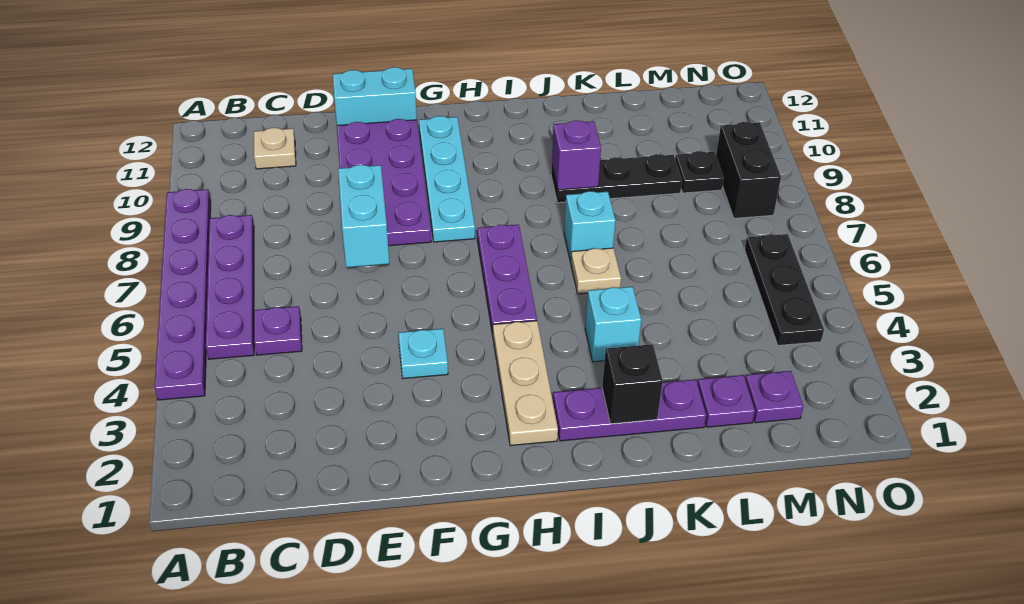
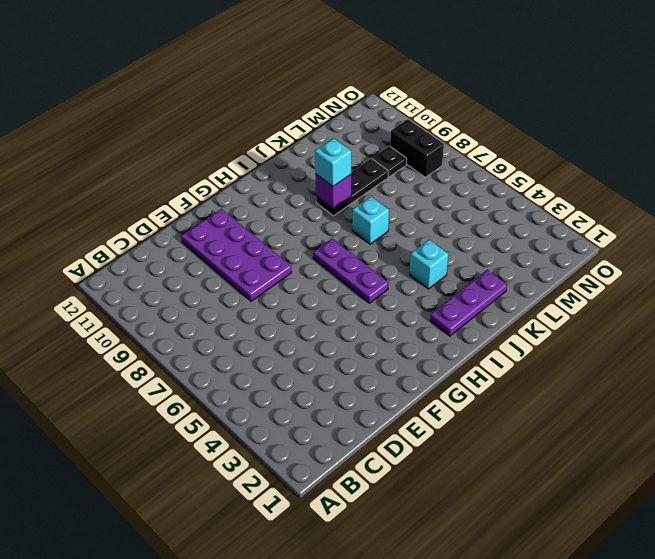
cyan brick J9 level 3 -> none
none -> purple plate A4:A9 level 1
none -> purple plate B5:B8 level 1
none -> purple plate C5 level 1

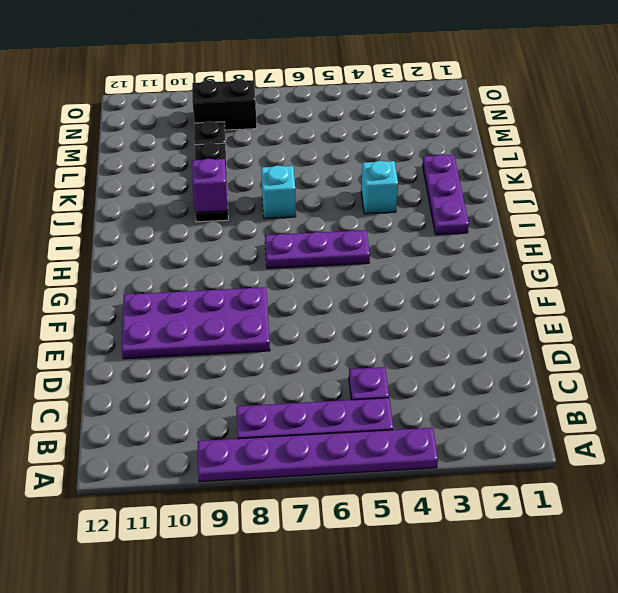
none -> tan plate C11 level 1
none -> cyan brick E12:F12 level 1
none -> cyan plate F4 level 1

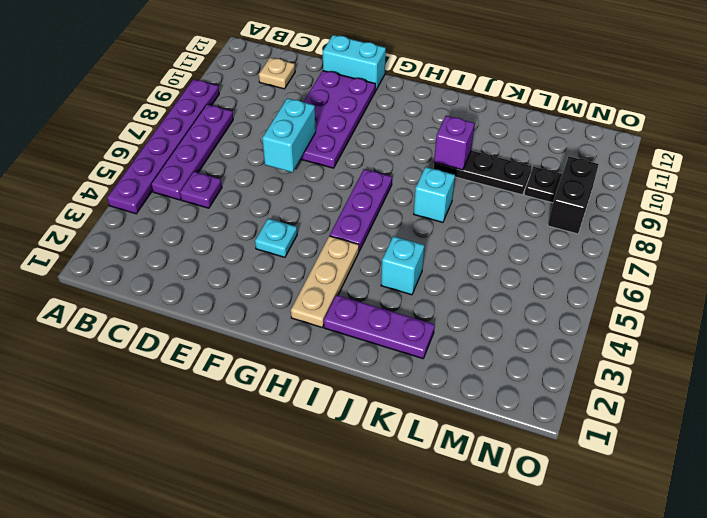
none -> cyan plate G8:G11 level 1
none -> tan plate J6 level 1
none -> purple plate L2 level 1

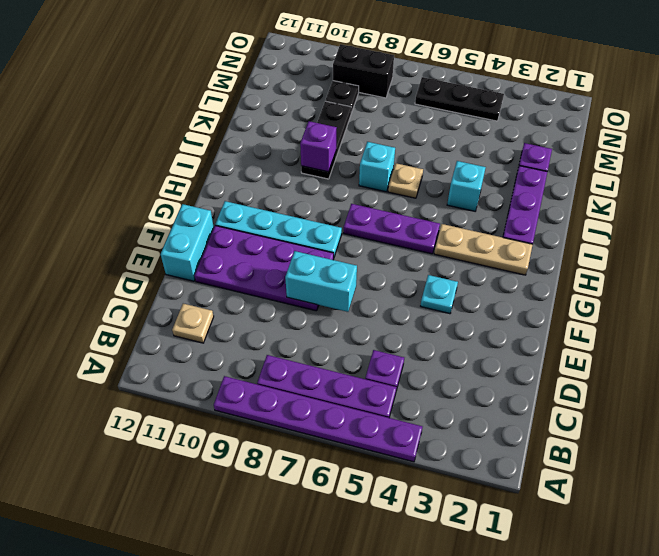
none -> purple plate M2 level 1
none -> black brick J2 level 2

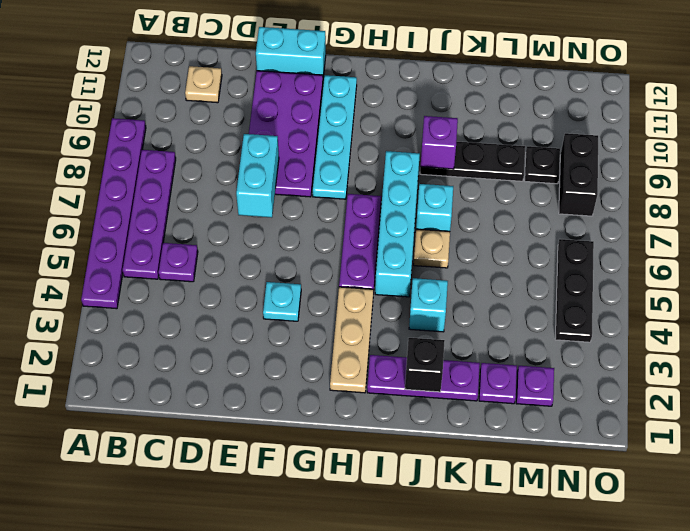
cyan brick I5:I8 level 1 -> none

